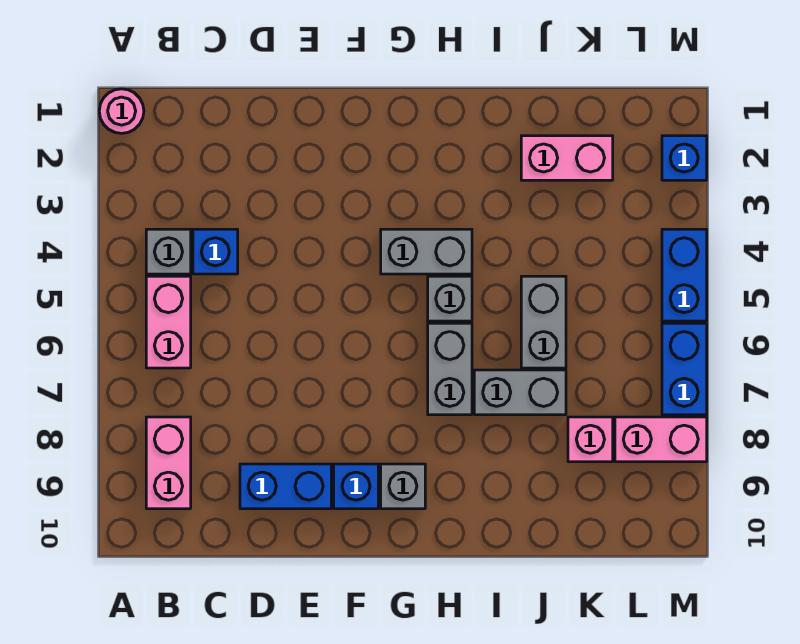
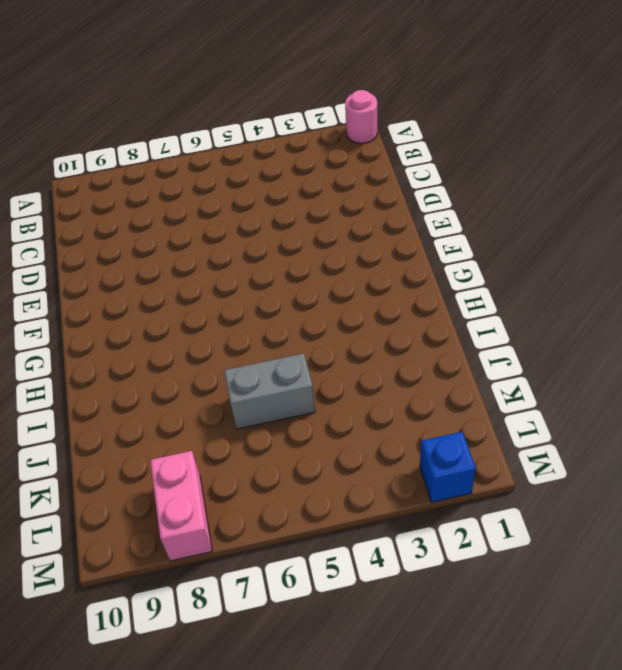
none -> grey brick B4 level 1
none -> pink brick B5:B6 level 1
none -> pink brick B8:B9 level 1

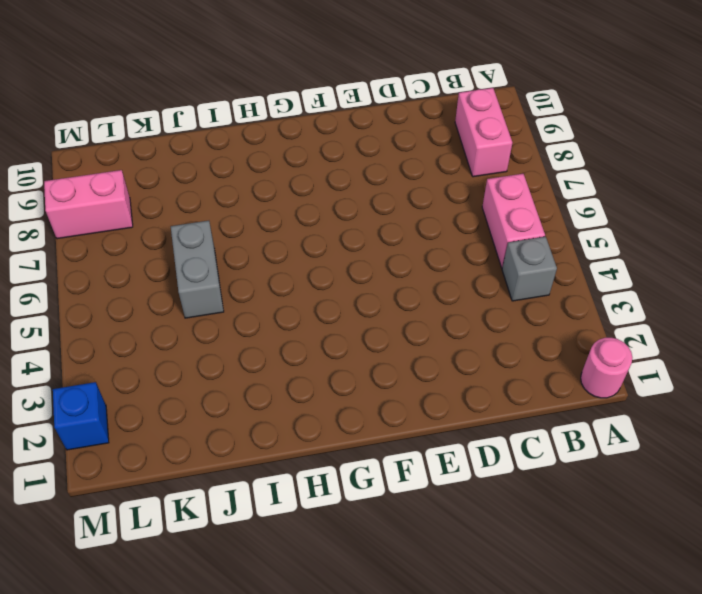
none -> blue brick C4 level 1
none -> blue brick D9:E9 level 1
none -> blue brick F9 level 1

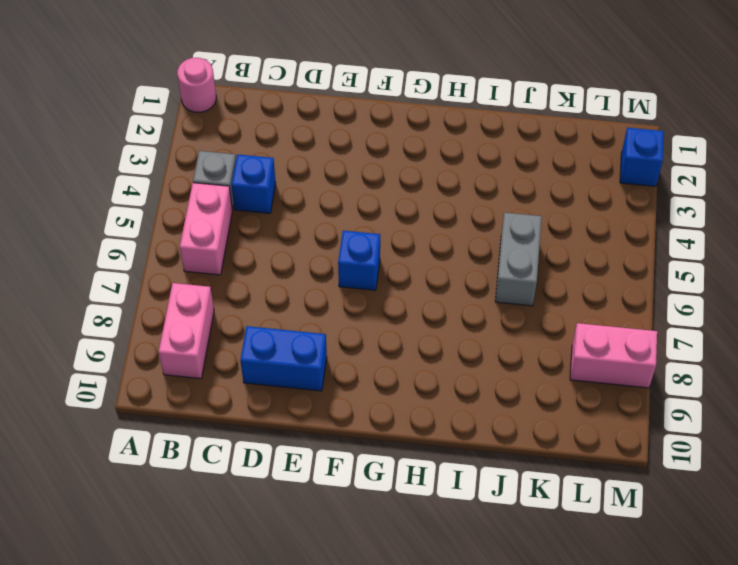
blue brick F6 level 1 -> blue brick F9 level 1
none -> grey brick G4:H4 level 1
none -> grey brick G9 level 1
none -> grey brick H5 level 1

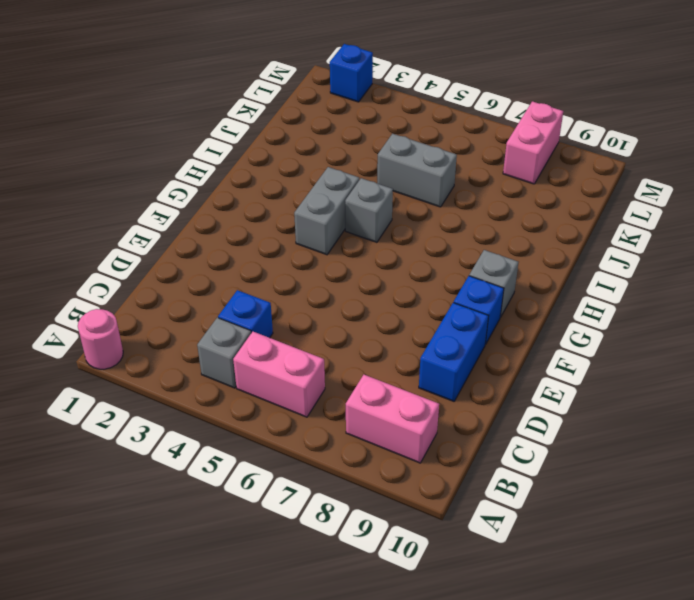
none -> grey brick H6:H7 level 1
none -> grey brick I7:J7 level 1
none -> pink brick J2:K2 level 1

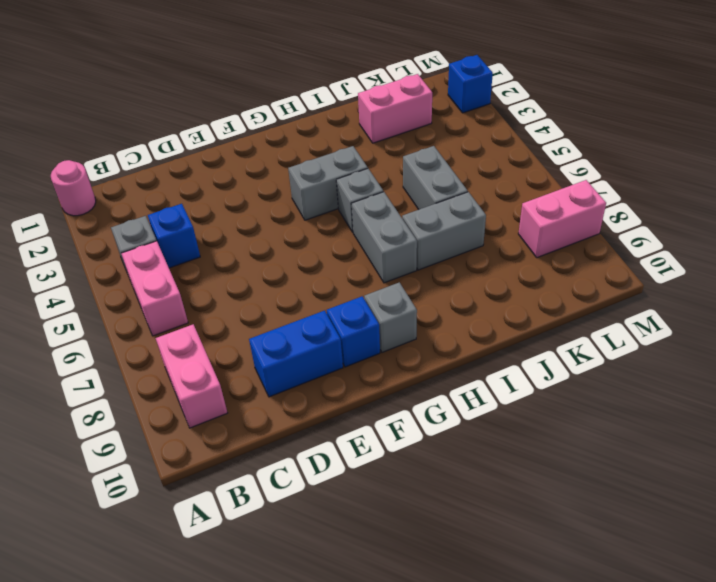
none -> pink brick K8 level 1
none -> blue brick M4:M5 level 1
none -> blue brick M6:M7 level 1

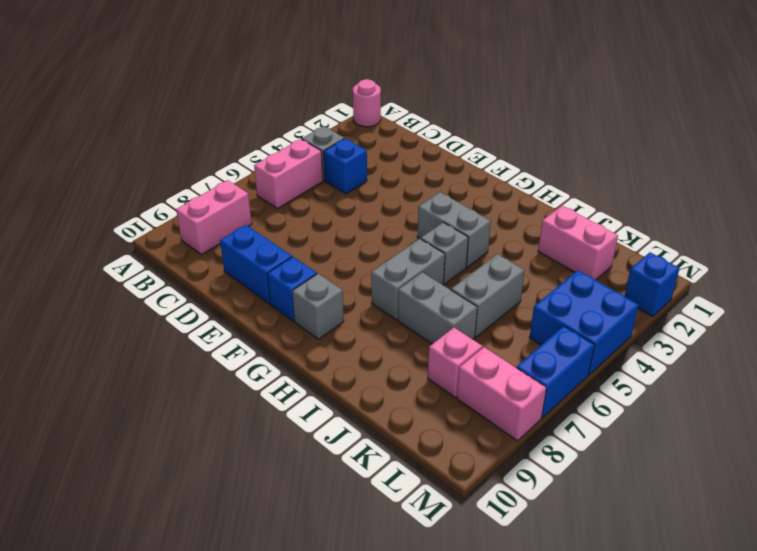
blue brick L4:M5 level 1 -> blue brick M4:M5 level 1

